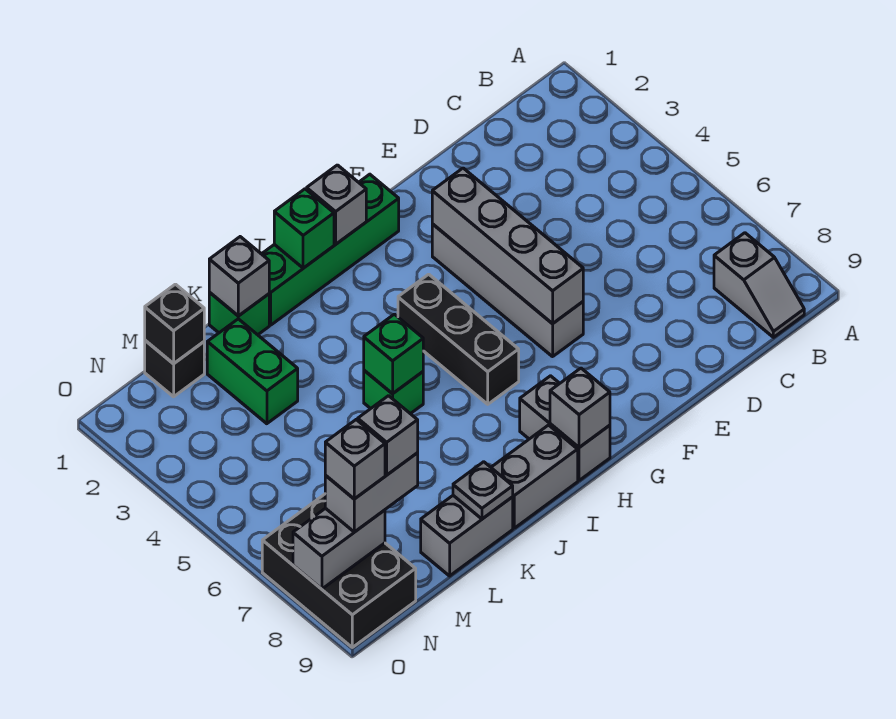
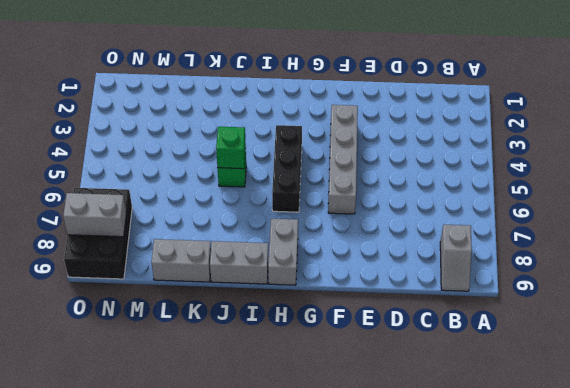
none -> green brick G1:J1 level 1
none -> green brick K1 level 1
none -> green brick L2:L3 level 1

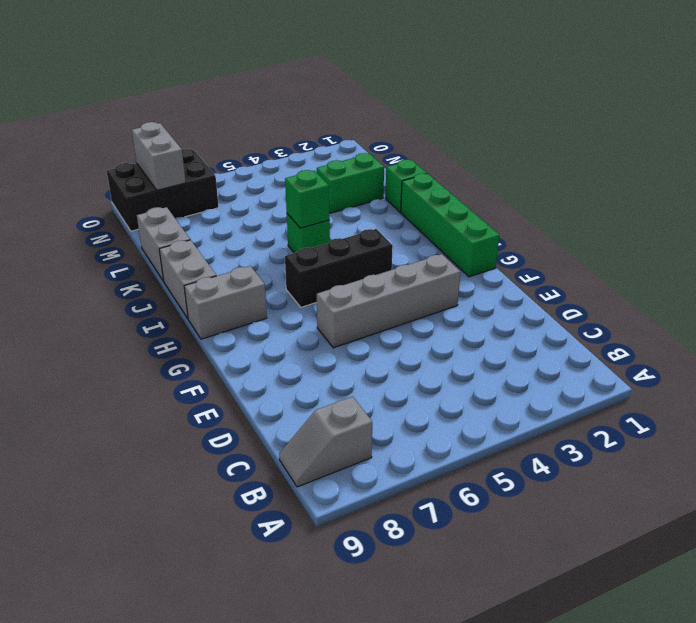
none -> black brick M1 level 1
none -> grey brick F3:F6 level 2
none -> grey brick H1 level 2

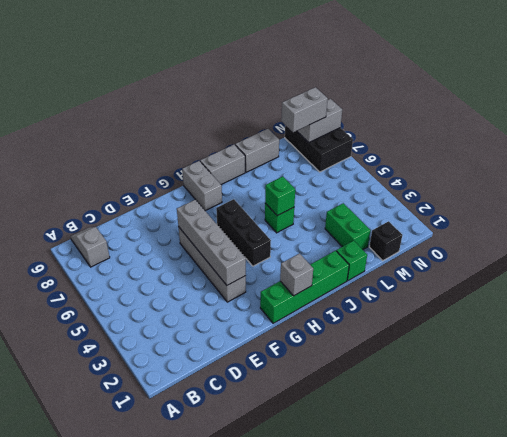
none -> grey brick H9 level 2
none -> green brick I1 level 2
none -> grey brick K1 level 2

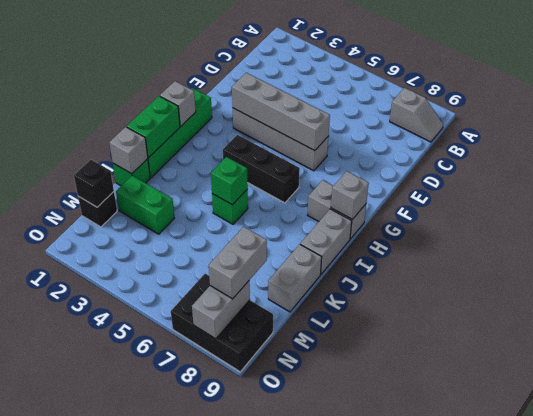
green brick I1:J1 level 2 -> green brick I1 level 2
none -> grey plate K9 level 2
none -> grey brick M8 level 4
none -> grey brick N8 level 4

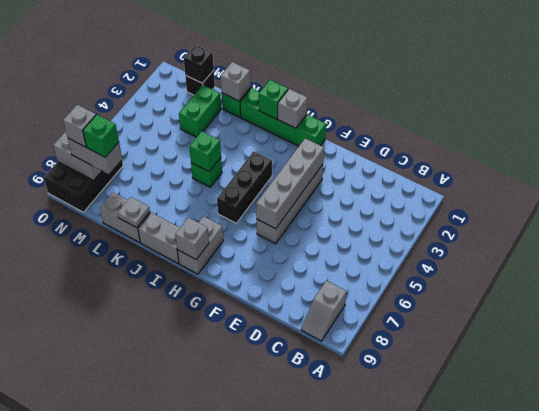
green brick M8 level 4 -> grey brick M8 level 4

